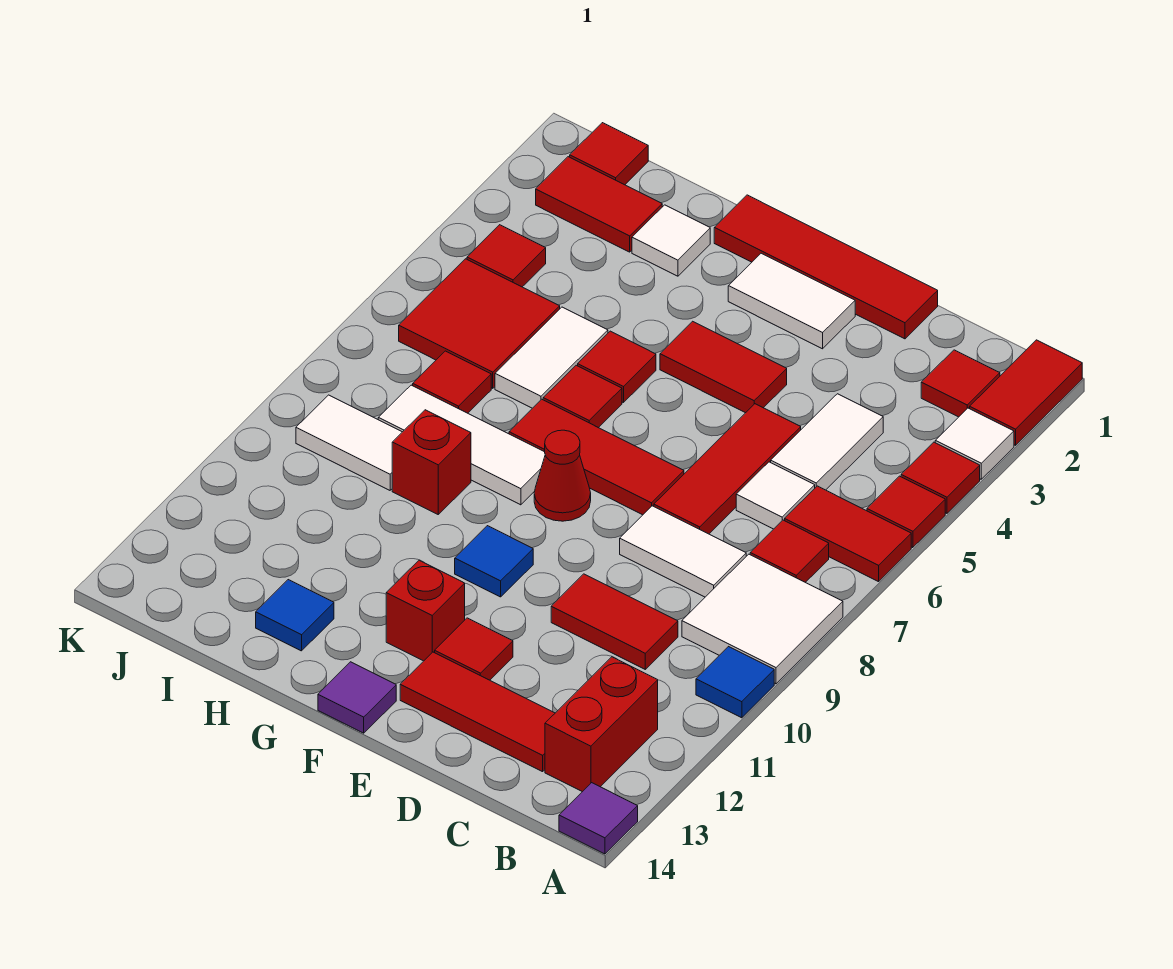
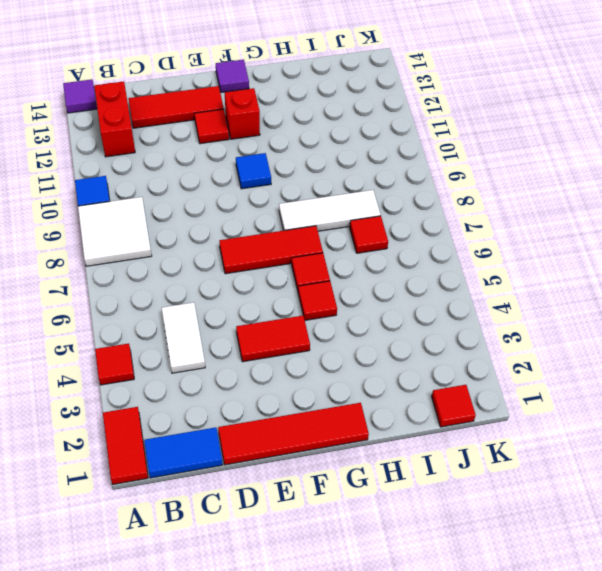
blue tile B1:C1 level 1 -> none
none -> white tile A3 level 1
none -> red tile A5 level 1
none -> red tile A6:B6 level 1
none -> red tile B2 level 1

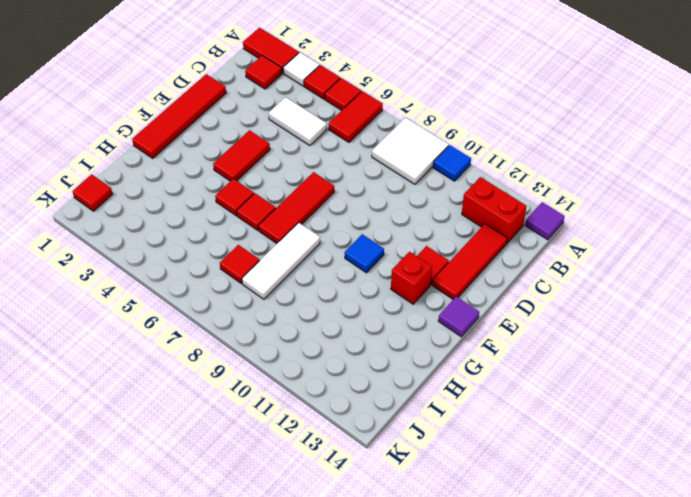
none -> red tile B7 level 1
none -> white tile C6 level 1
none -> white tile C8:D8 level 1
none -> red tile C10:D10 level 1

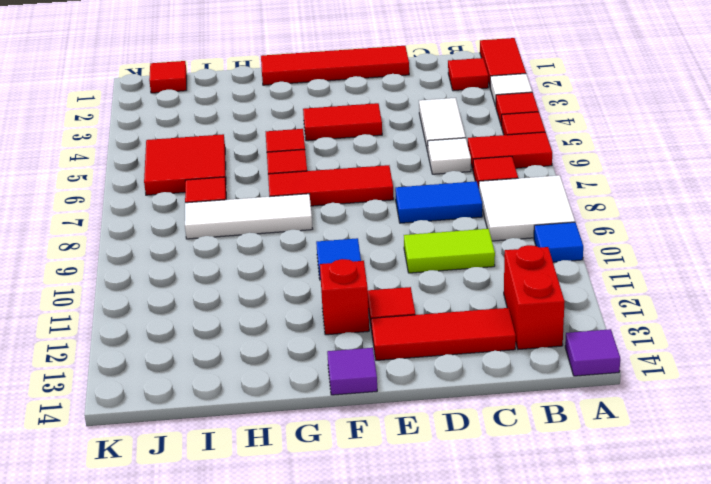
blue tile C8:D8 level 1 -> white tile C8:D8 level 1
lime tile C10:D10 level 1 -> red tile C10:D10 level 1
none -> red tile D5:D7 level 1
none -> white tile E2:F2 level 1
none -> red cone F8 level 1
none -> white tile H2 level 1

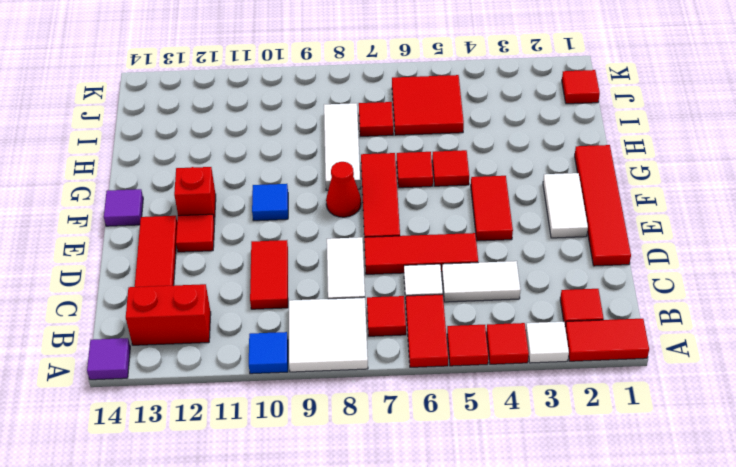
none -> white tile H2 level 1
none -> white tile H5:H6 level 1
none -> red brick H9 level 1
none -> blue tile H13 level 1

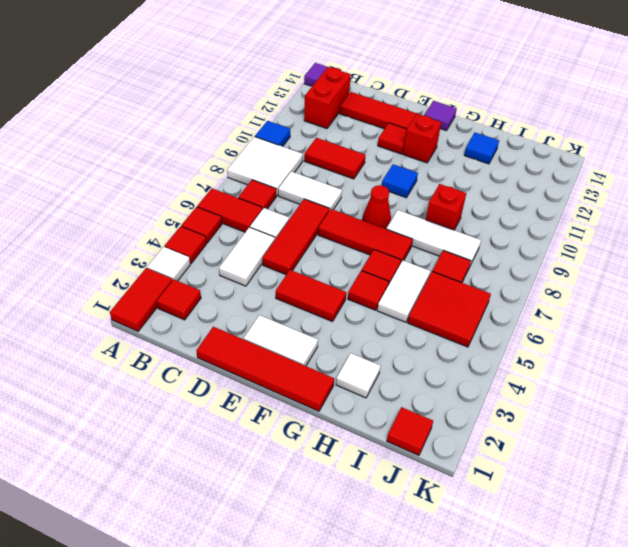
none -> red tile I2:J2 level 1
none -> white tile I9:J9 level 1
none -> red tile J4 level 1

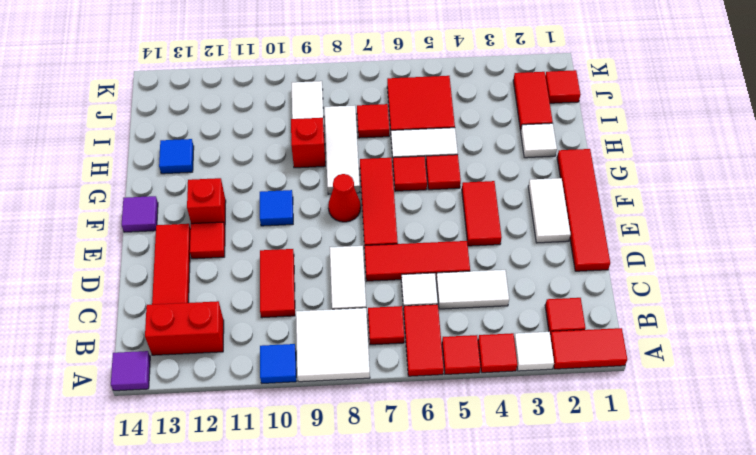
none -> red tile J4 level 1

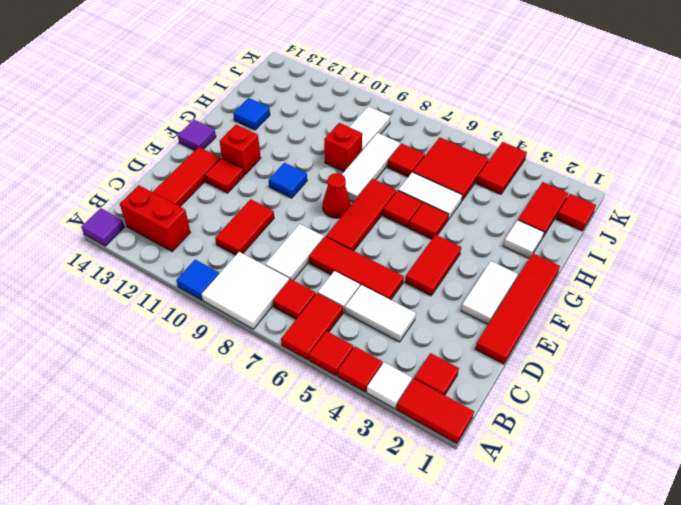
red tile J4:K4 level 1 -> red tile J4 level 1

